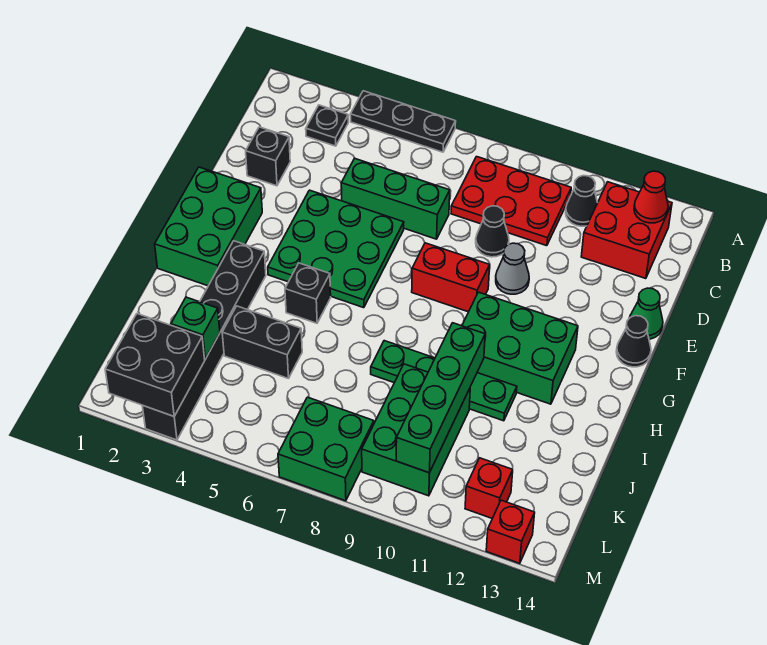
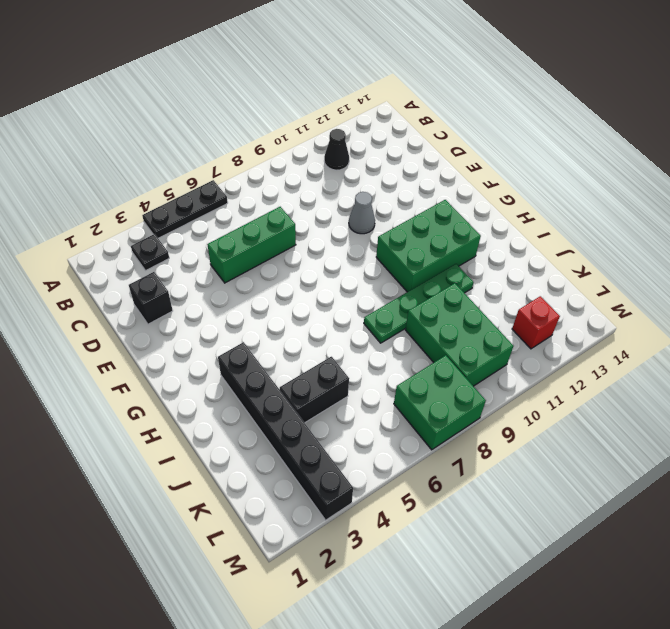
none -> red plate B8:C10 level 1
none -> red brick B12:C13 level 1
none -> black cone D9 level 1

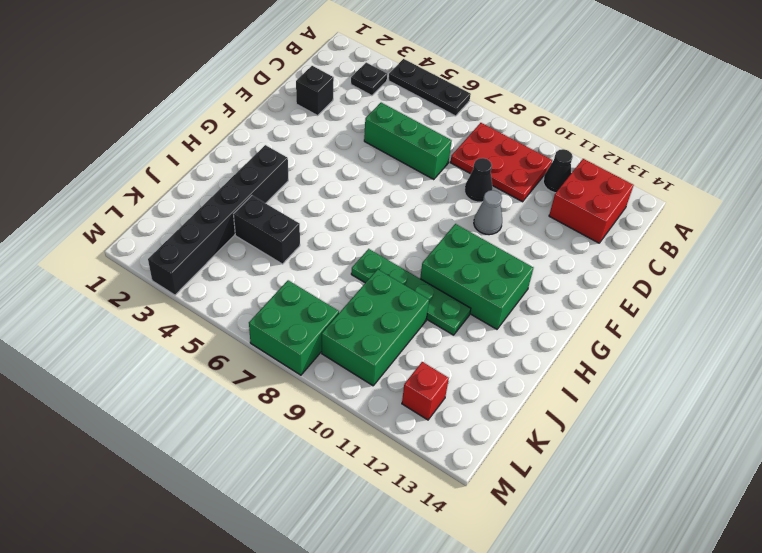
none -> green plate E4:G6 level 1
none -> green cone E14 level 1
none -> green brick F1:H2 level 1

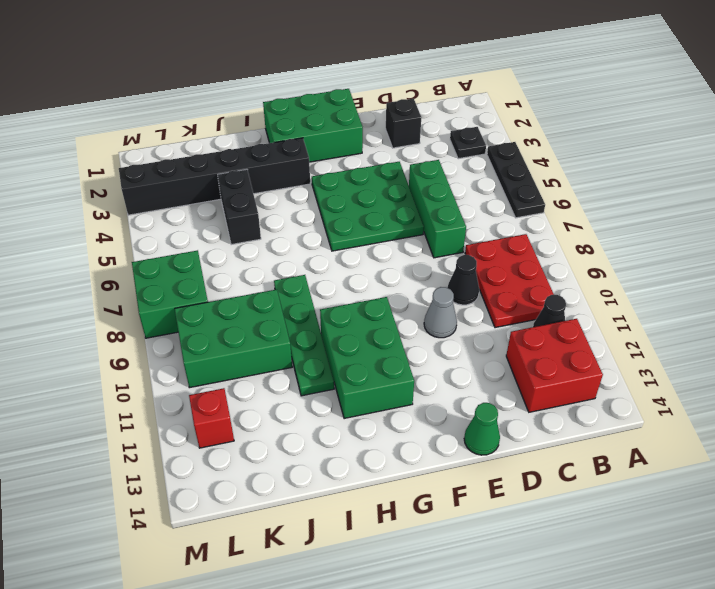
none -> red brick F8:F9 level 1
none -> black cone F14 level 1
none -> black brick H5 level 1

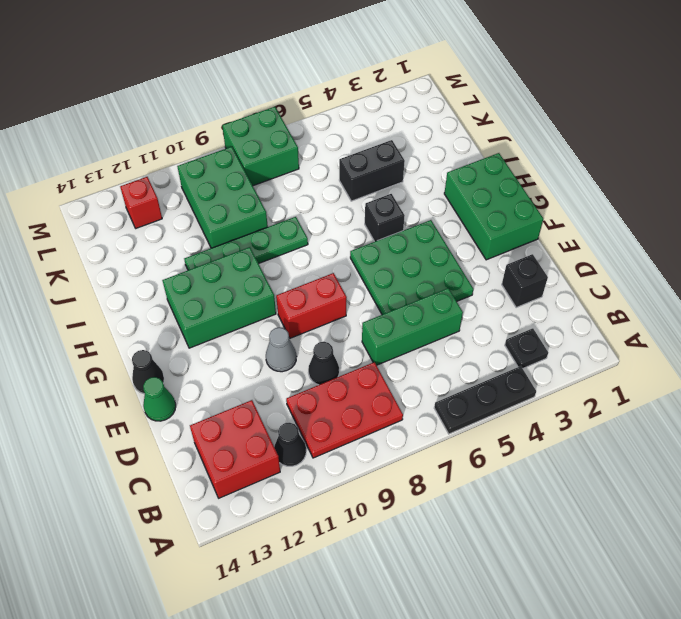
none -> black brick H3:M3 level 1
none -> red brick M13 level 1
none -> red cone B13 level 2

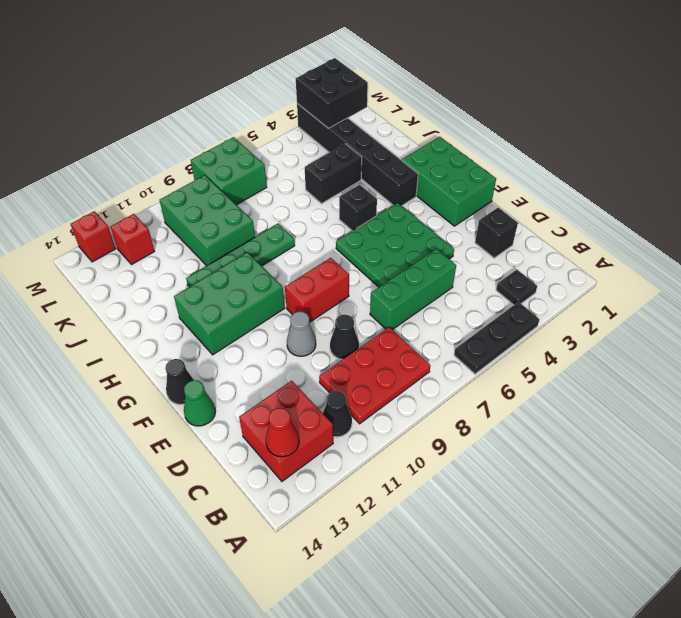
none -> green brick I10:L10 level 2
none -> green brick K3 level 2

